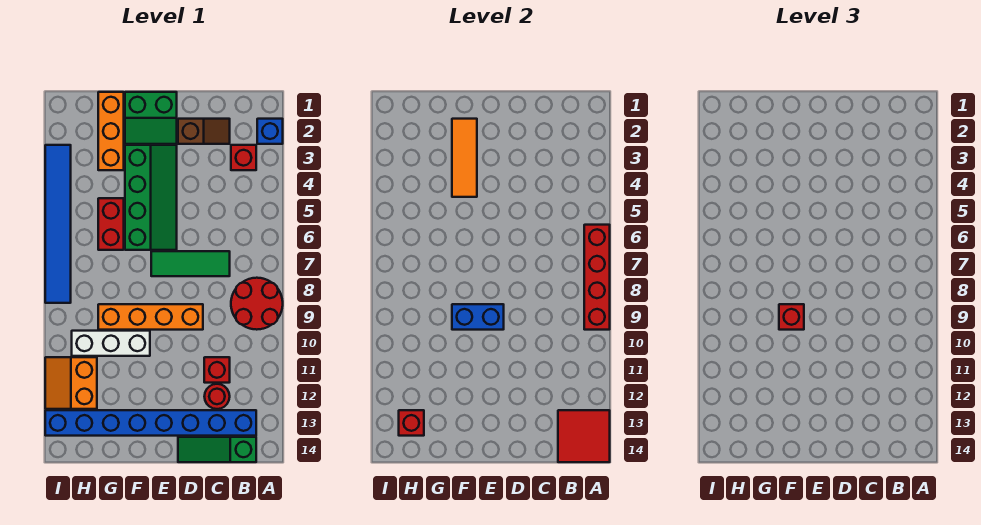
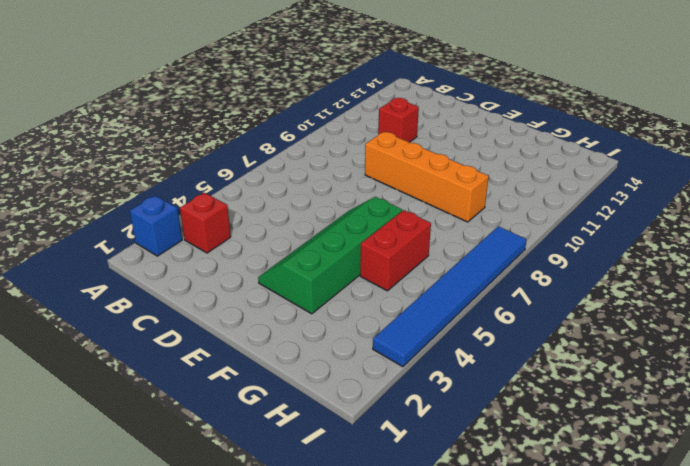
none -> red round brick A8:B9 level 1
none -> blue brick B13:I13 level 1
none -> green slope B14:D14 level 1 top B

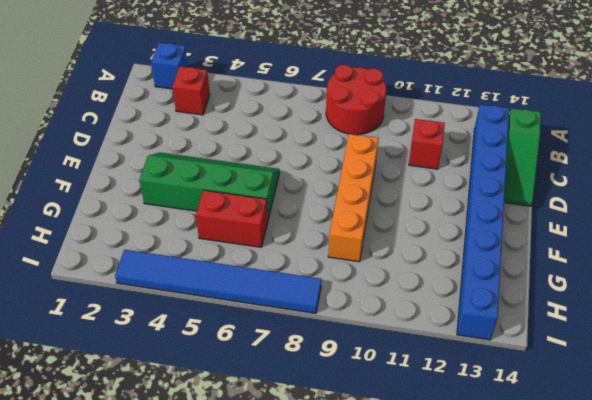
none -> brown slope C2:D2 level 1 top D
none -> green tile C7:E7 level 1
none -> red round brick C12 level 1

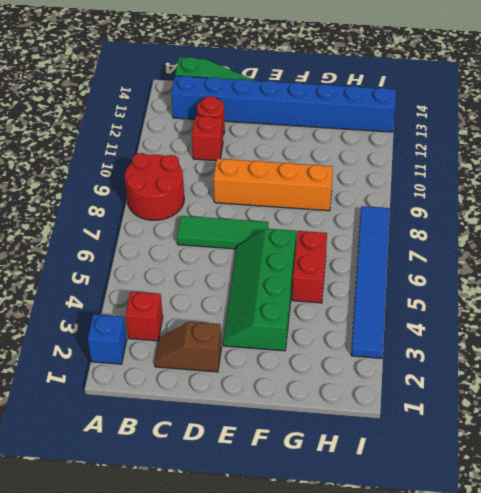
none -> green slope E1:F2 level 1 top 1
none -> white brick F10:H10 level 1
none -> orange brick G1:G3 level 1

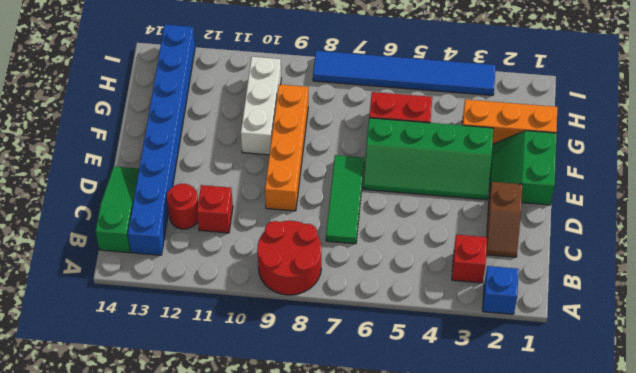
none -> orange slope H11:I12 level 1 top H
none -> red brick A6:A9 level 2
none -> red tile A13:B14 level 2

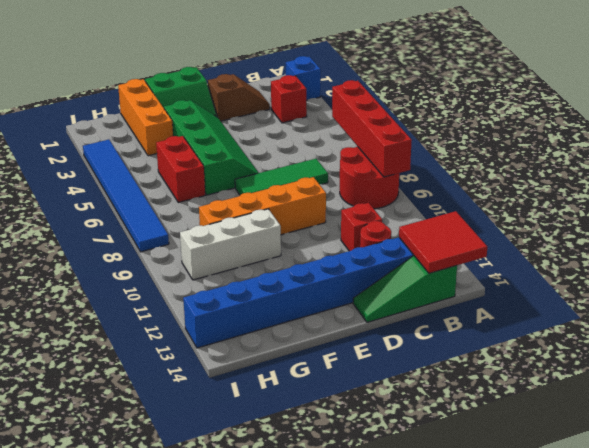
none -> orange slope H11:I12 level 1 top H
none -> blue brick E9:F9 level 2
none -> orange tile F2:F4 level 2

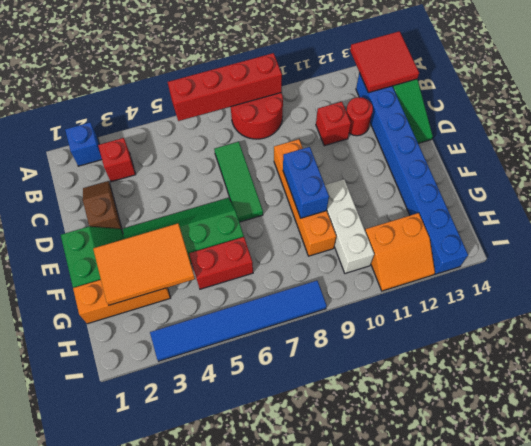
orange tile F2:G4 level 2 -> orange tile F2:F4 level 2
none -> red brick H13 level 2
none -> red brick F9 level 3

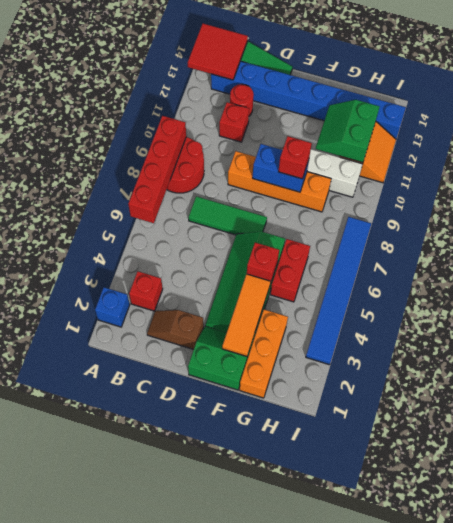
red brick F5 level 2 -> red brick H13 level 2
green slope G11:H12 level 2 top H -> none

